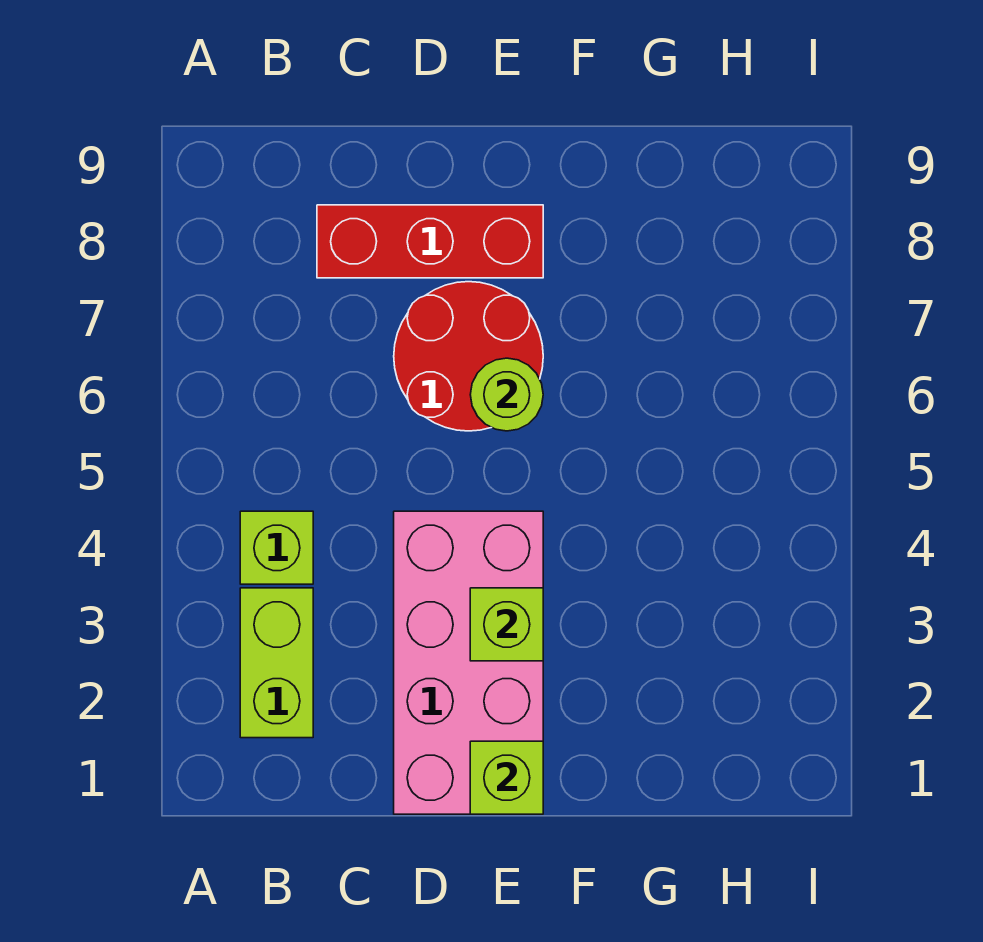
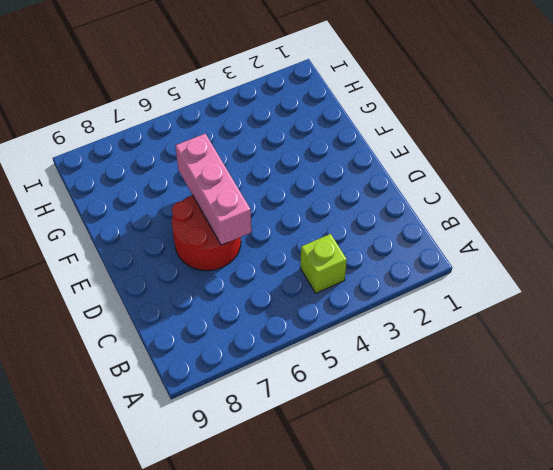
pink brick D6:F6 level 2 -> lime round brick E6 level 2
none -> lime brick B2:B3 level 1
none -> red brick C8:E8 level 1

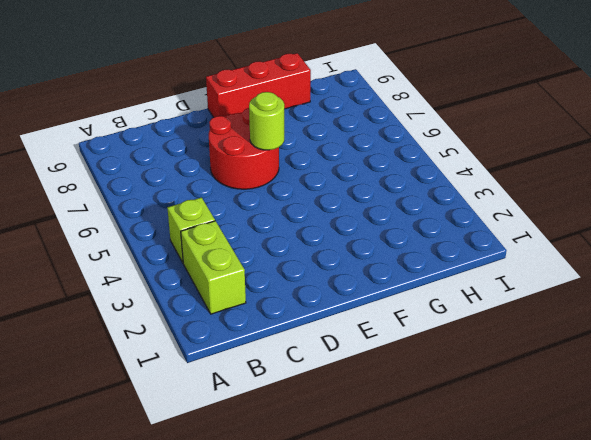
red brick E9:G9 level 1 -> red brick C8:E8 level 1
none -> pink brick D1:E4 level 1
none -> lime brick E1 level 2

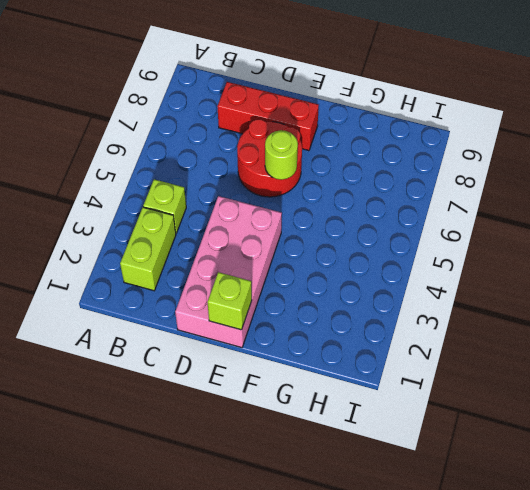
none -> lime brick E3 level 2

